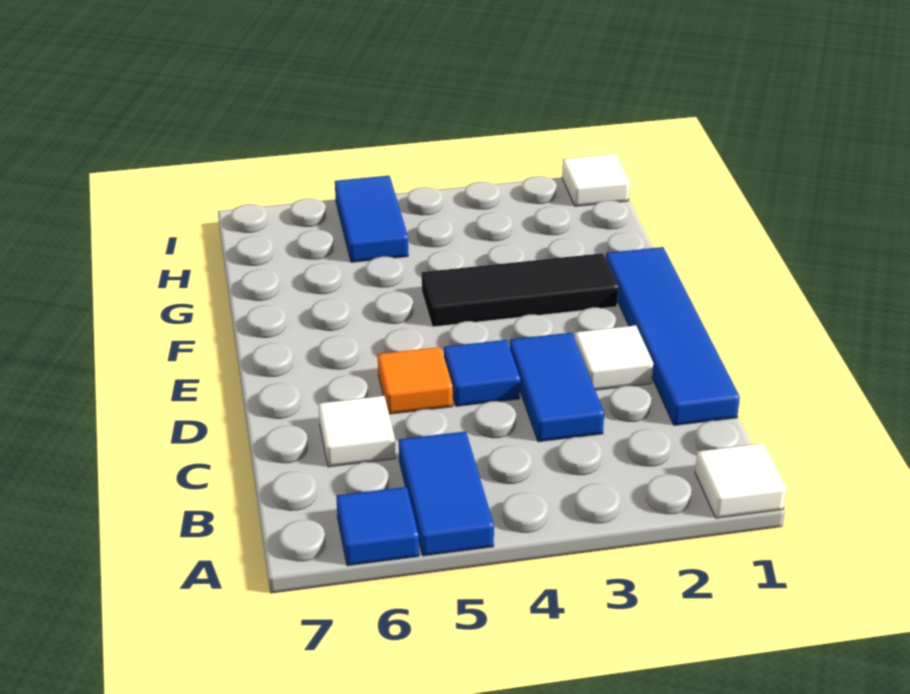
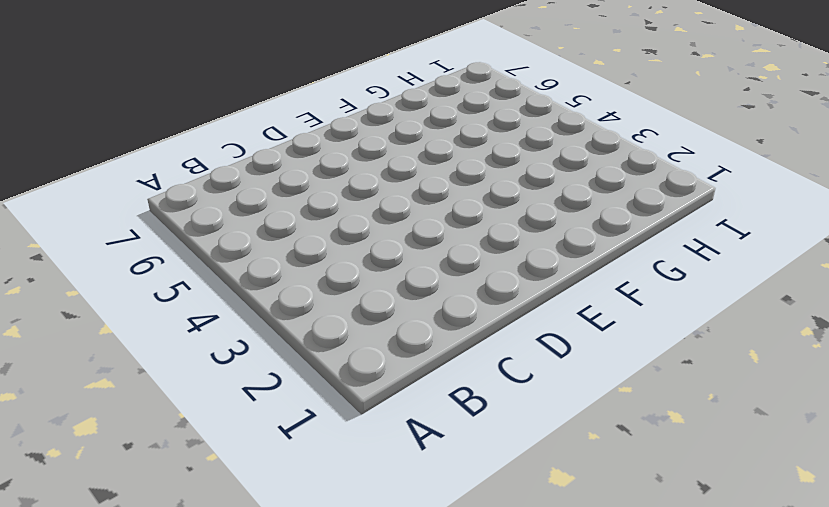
none -> white tile A1 level 1
none -> blue tile A5:B5 level 1
none -> blue tile A6 level 1

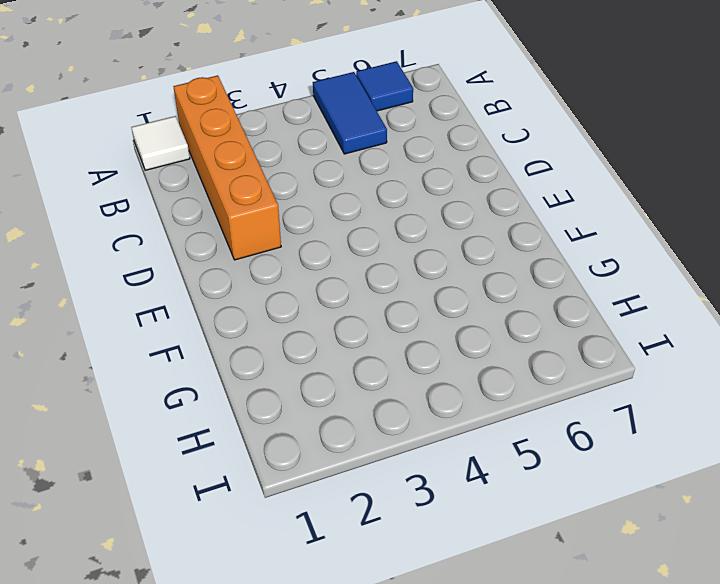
orange brick A2:D2 level 1 -> white tile D2 level 1
none -> blue tile C1:F1 level 1
none -> blue tile C3:D3 level 1
none -> white tile C6 level 1

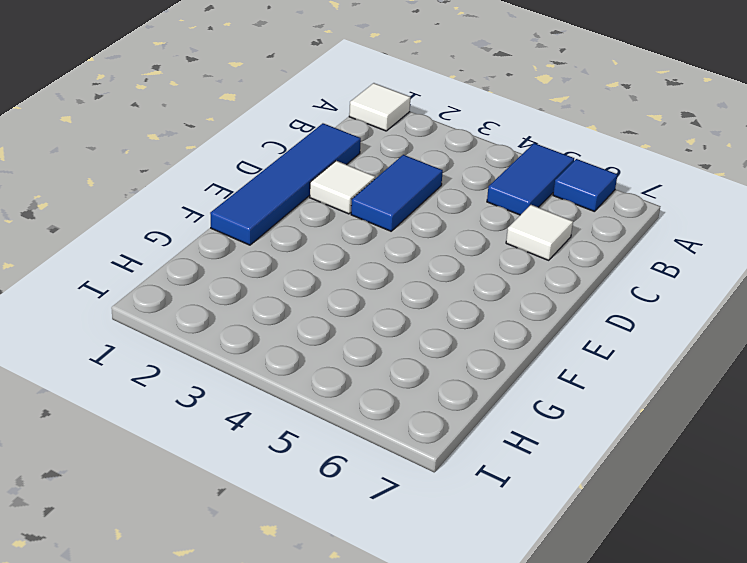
none -> blue tile D4 level 1
none -> orange tile D5 level 1
none -> black tile F2:F4 level 1

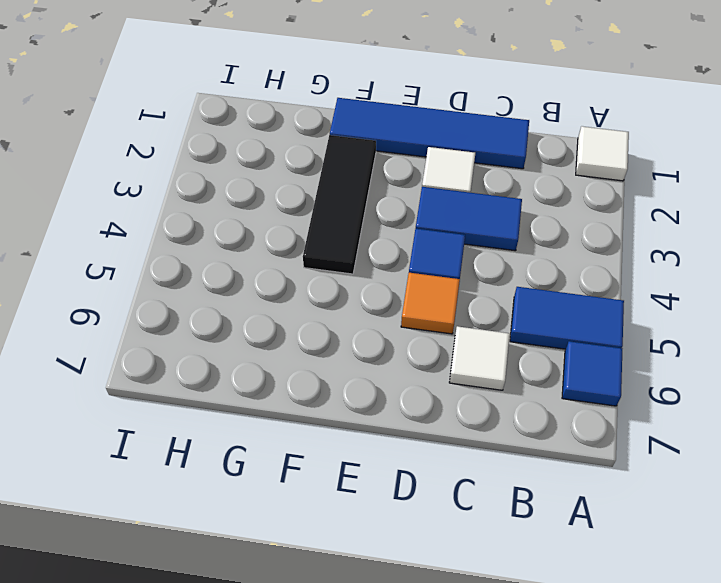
none -> blue tile H5:I5 level 1
none -> white tile I1 level 1

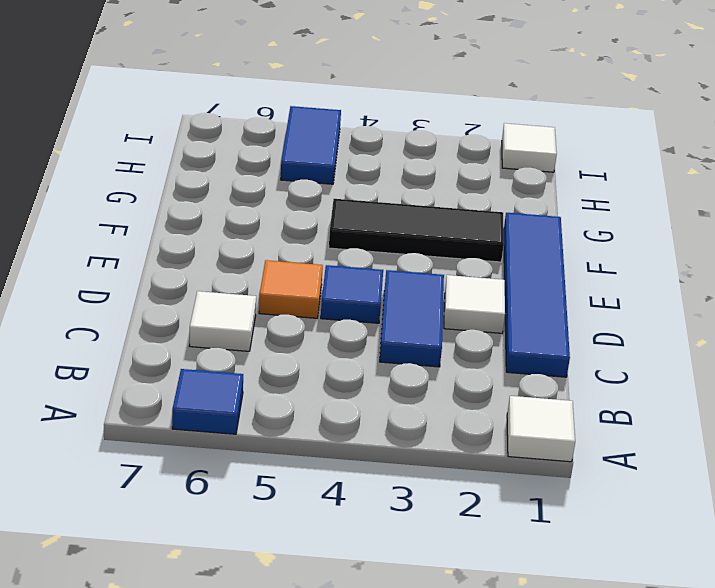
none -> blue tile A5:B5 level 1

